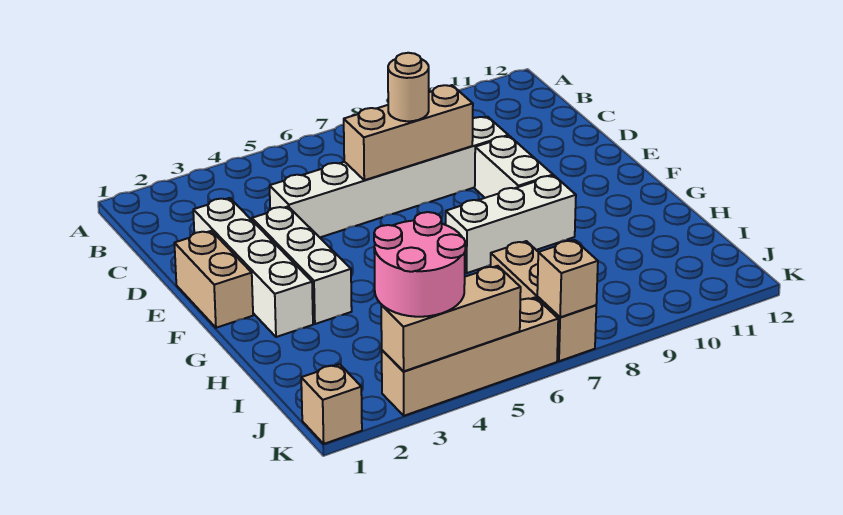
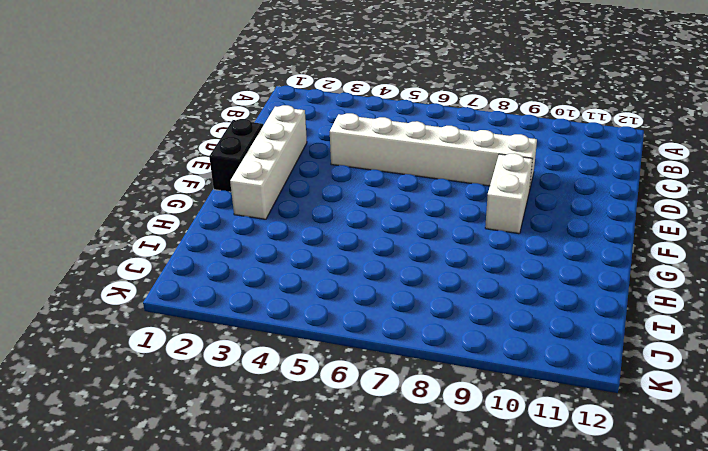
black brick E1:F1 level 1 -> tan brick E1:F1 level 1
none -> white brick E3:G3 level 1
none -> white brick G7:G9 level 1
none -> tan brick I7:K7 level 1

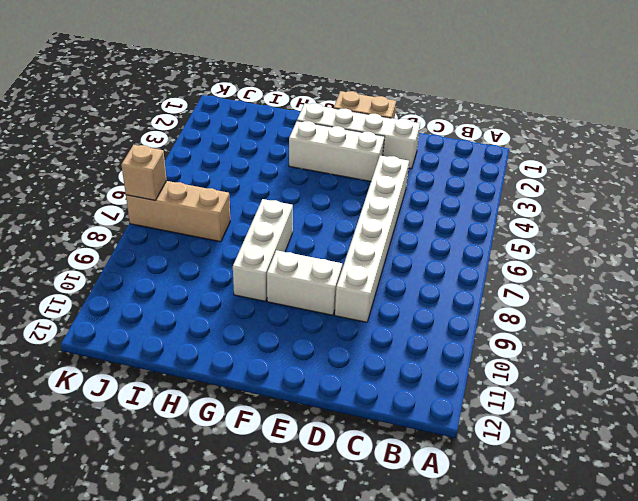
none -> tan brick K1 level 1
none -> tan brick K3:K6 level 1
none -> tan brick D6:D8 level 2

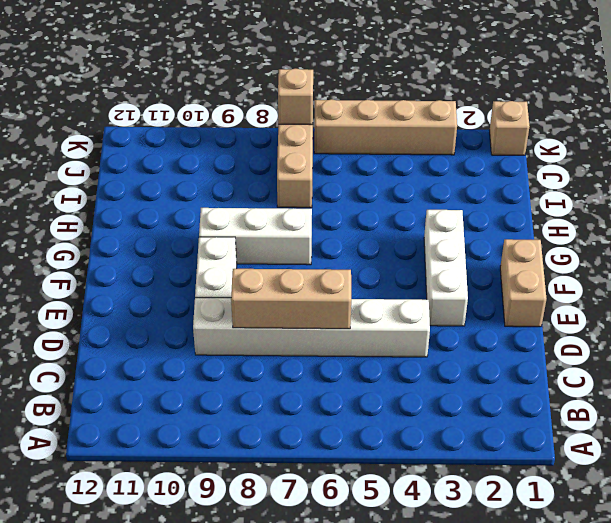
none -> white brick D2:G2 level 1
none -> tan brick K3:K5 level 2
none -> tan round brick D7 level 3

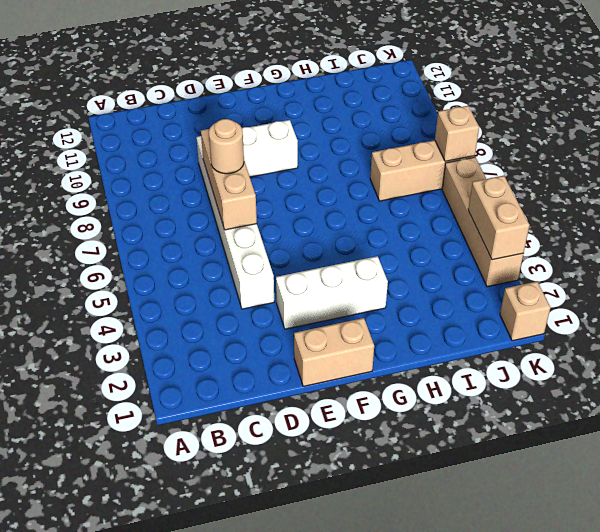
tan brick K3:K4 level 2 -> tan brick K3:K5 level 2
none -> white brick D2:G2 level 1
none -> white brick G7:G9 level 1
none -> pink round brick J3:K4 level 3

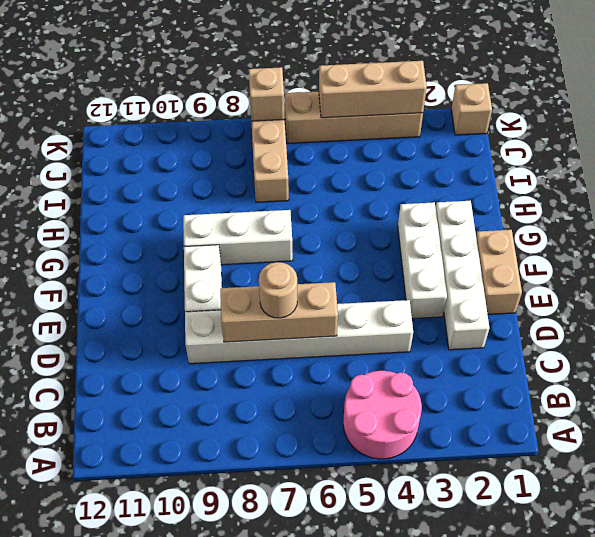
pink round brick A4:B5 level 1 -> pink round brick J3:K4 level 3

